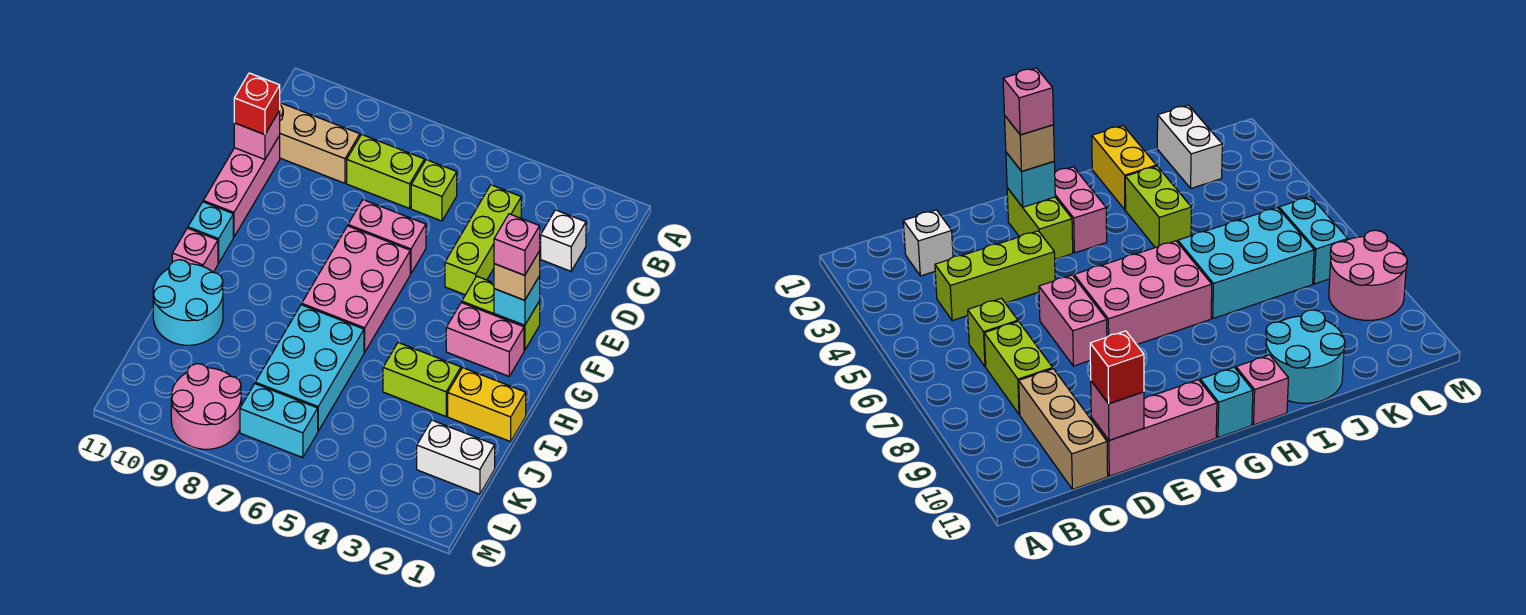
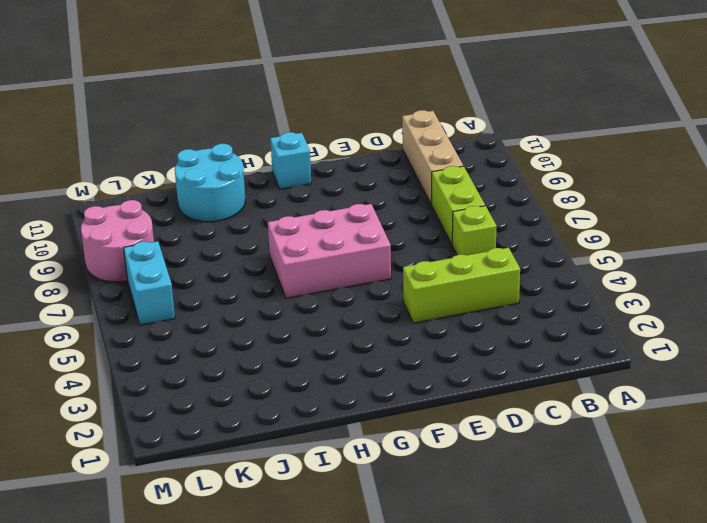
none -> white brick C2 level 1
none -> pink brick D11:F11 level 1
none -> pink brick E6:E7 level 1

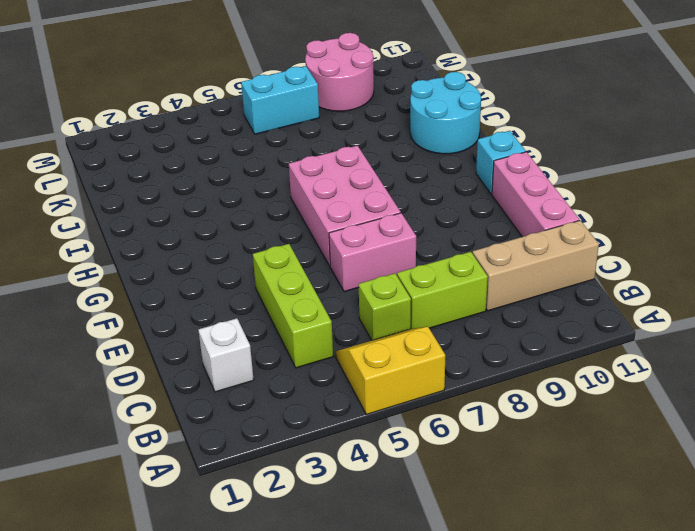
yellow slope A5:B6 level 1 top A -> none
none -> lime brick F2:F3 level 1
none -> pink brick G2:G3 level 1
none -> pink brick H11 level 1

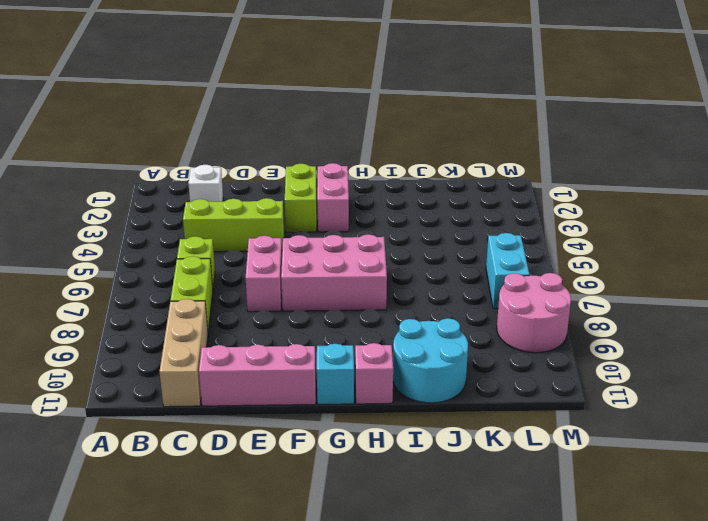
none -> yellow brick I1:I2 level 1
none -> lime brick I3:I4 level 1
none -> cyan brick I6:K7 level 1

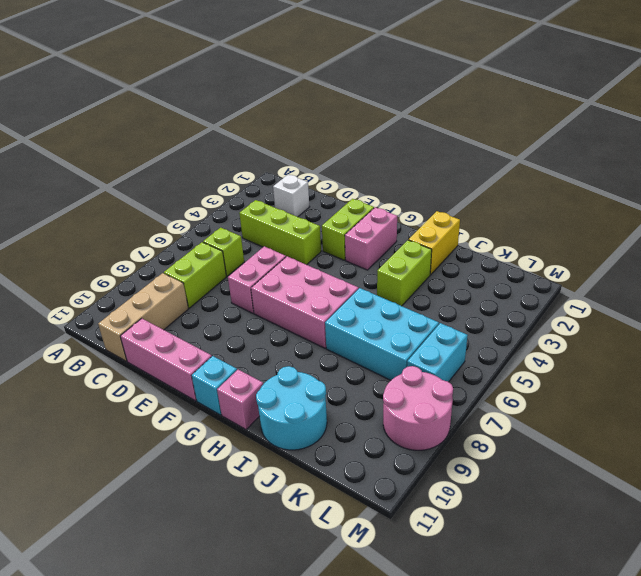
none -> white brick K1:K2 level 1
none -> pink brick D11 level 2
none -> cyan brick F2 level 2

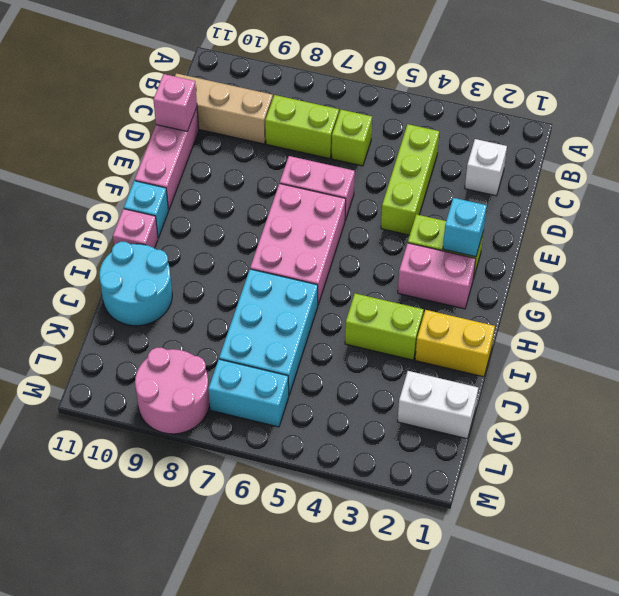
none -> red brick D11 level 3
none -> tan brick F2 level 3
none -> pink brick F2 level 4

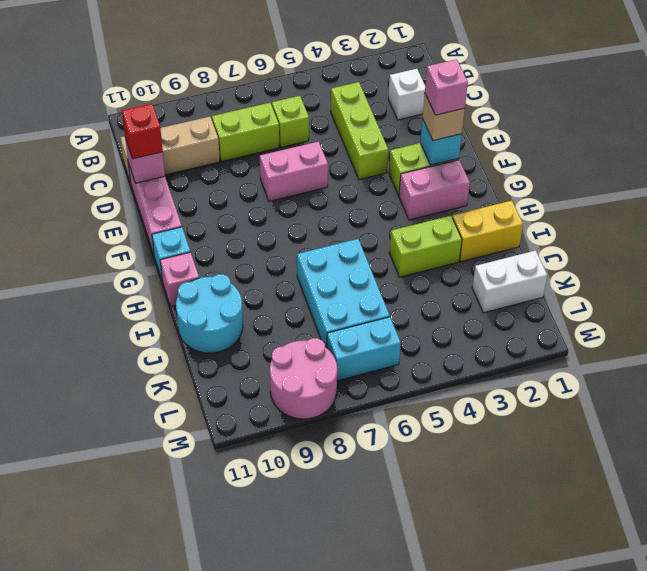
none -> pink brick F6:H7 level 1

